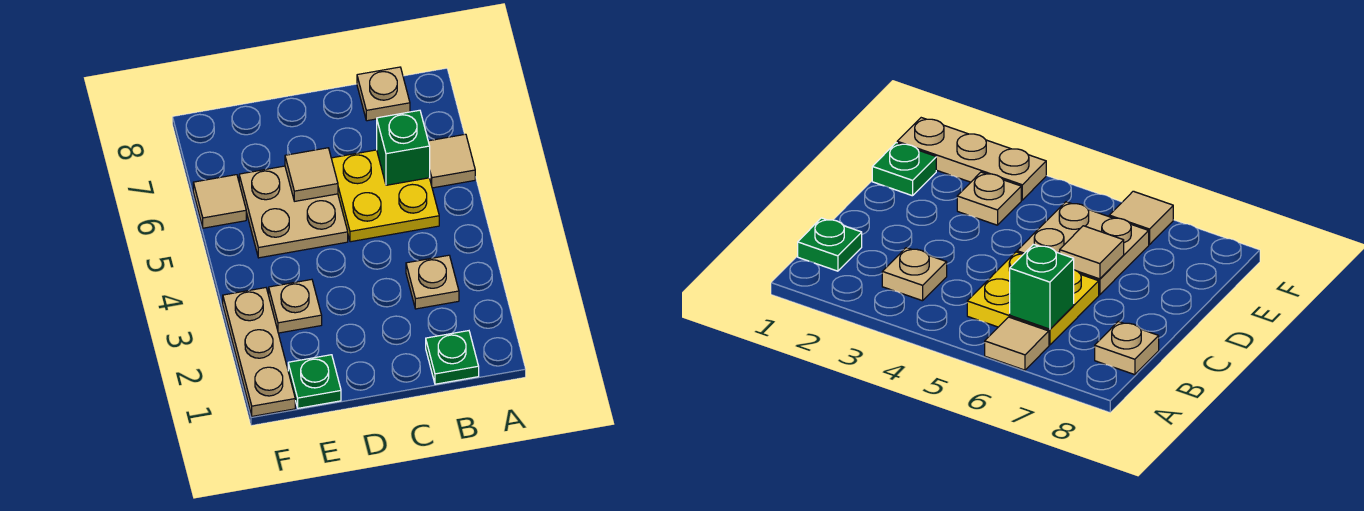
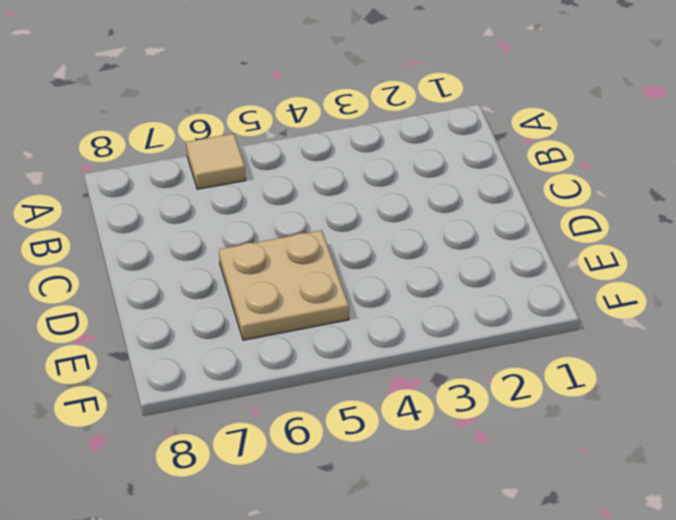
none -> green plate B1 level 1
none -> tan plate B3 level 1
none -> yellow plate B5:C6 level 1

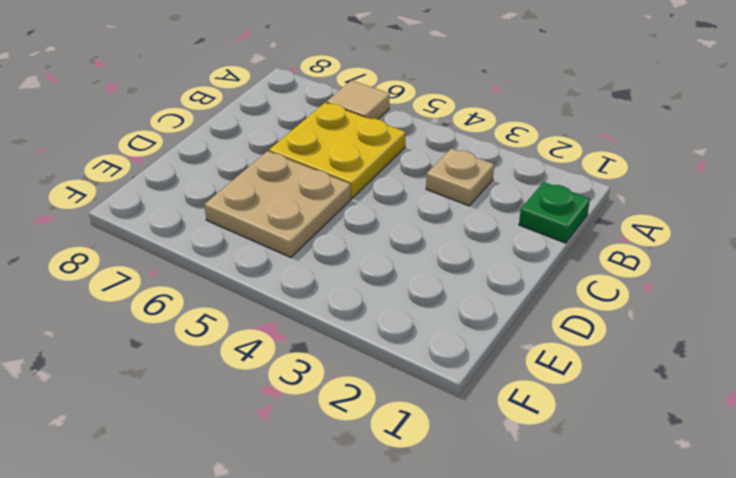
none -> tan plate B8 level 1
none -> green plate E1 level 1
none -> tan plate E3 level 1

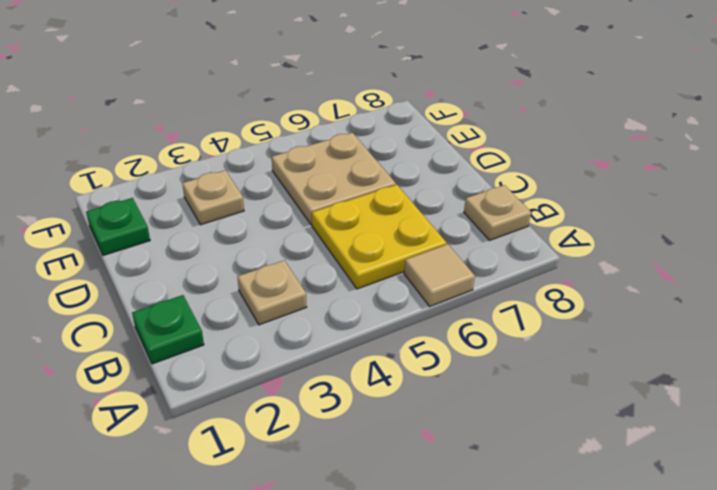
none -> tan plate F1:F3 level 1
none -> tan tile F6 level 1
none -> green brick B6 level 2

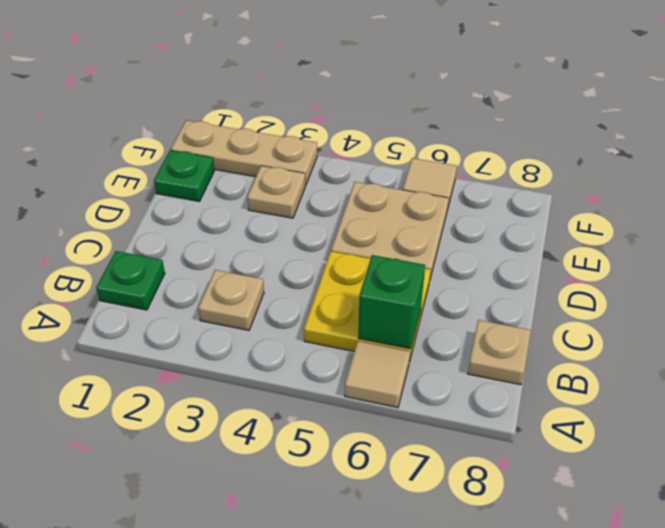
none -> tan tile D6 level 2

